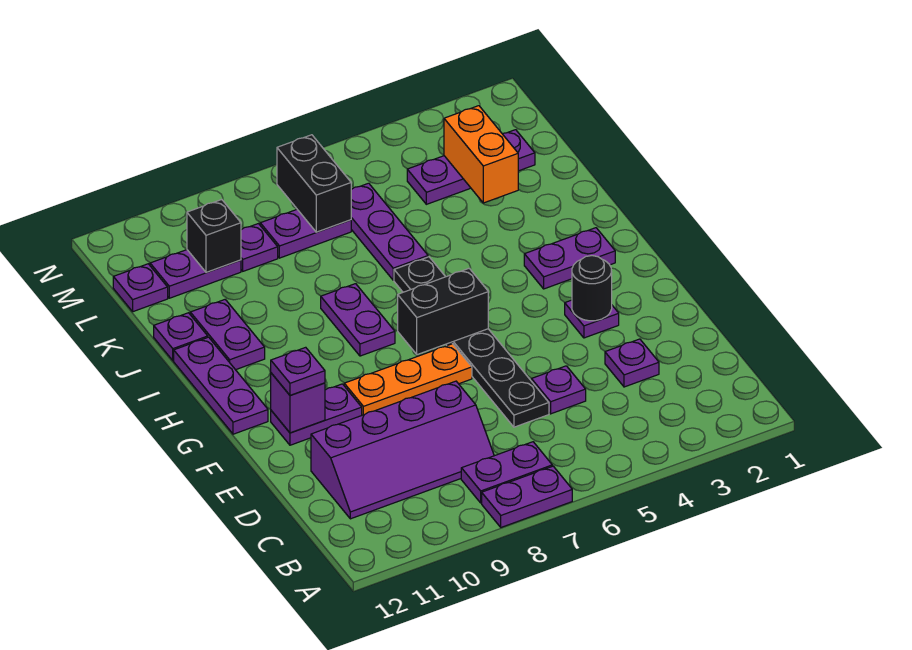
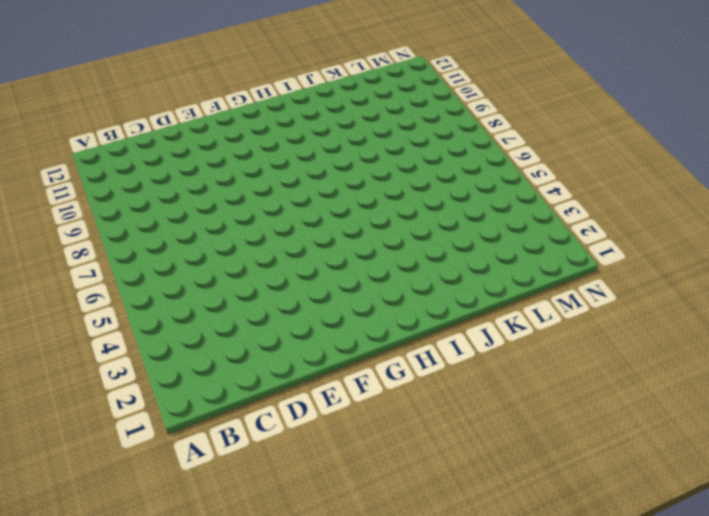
none -> purple plate A7:A8 level 1
none -> purple plate B7:B8 level 1
none -> purple slope C8:D11 level 1 top D

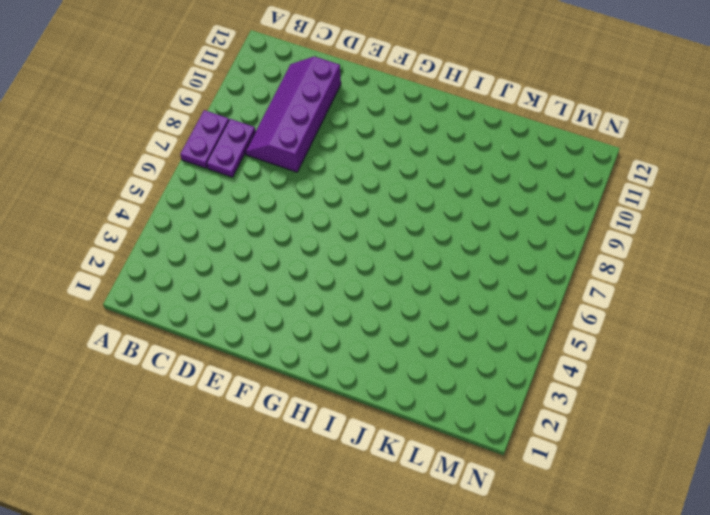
none -> purple plate D3 level 1
none -> purple plate D5 level 1
none -> black plate D6:I6 level 1

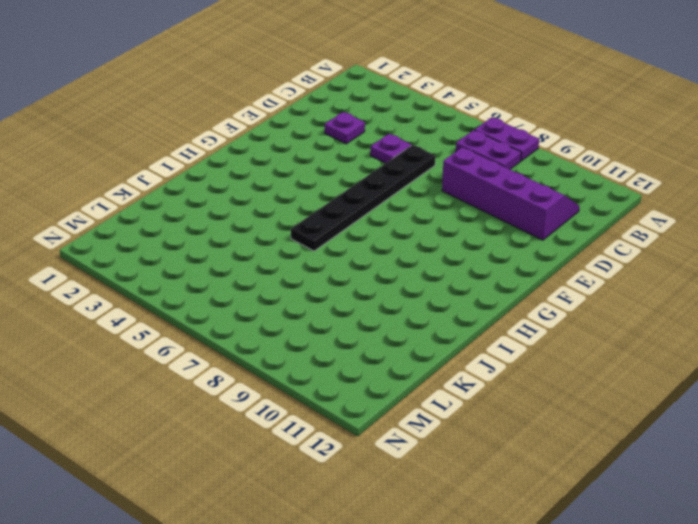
none -> purple plate F3 level 1
none -> orange plate F7:F9 level 1
none -> purple plate F10:F11 level 1

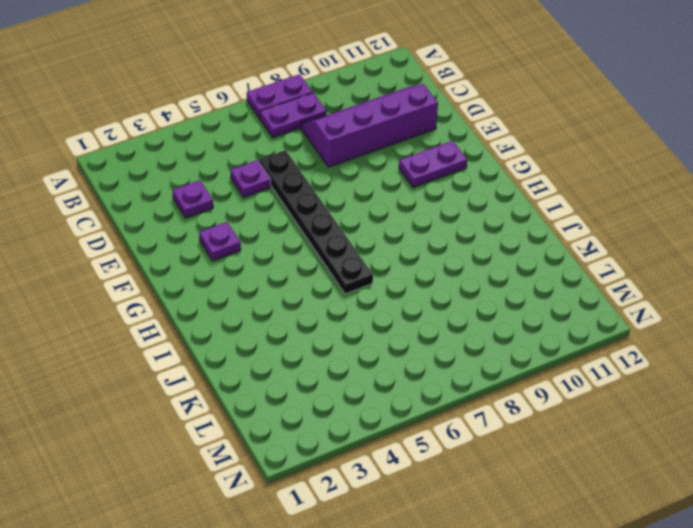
none -> orange plate F7:F9 level 1
none -> purple plate G12:I12 level 1
none -> purple plate H2:H3 level 1

